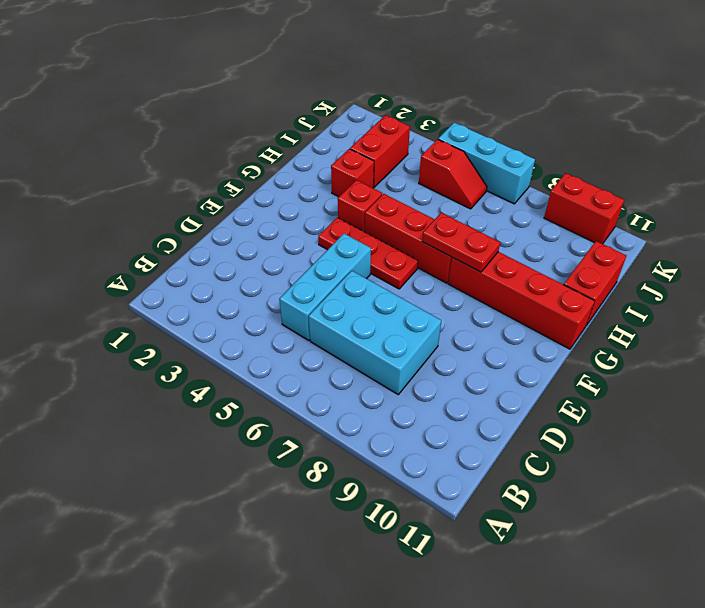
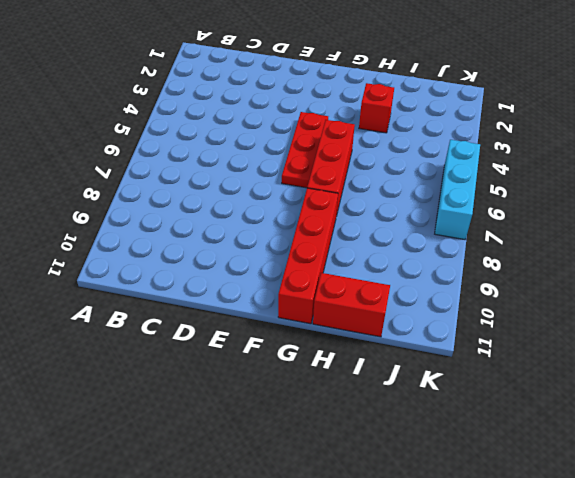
none -> cyan brick C5:E5 level 1
none -> cyan brick C6:D8 level 1
none -> red brick G4 level 1

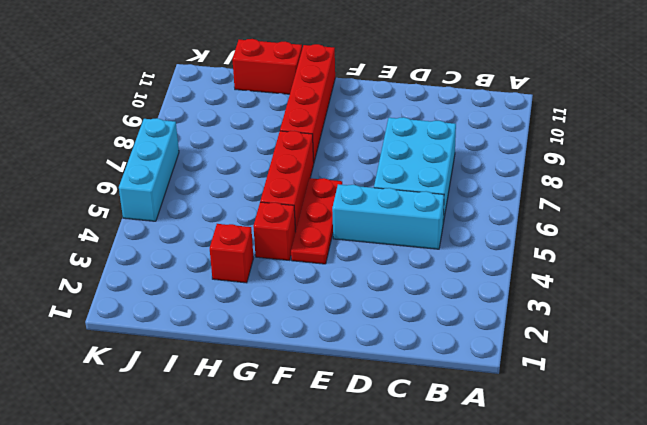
none -> red brick I3:J3 level 1
none -> red slope J5:J6 level 1 top 5
none -> red brick K9:K10 level 1

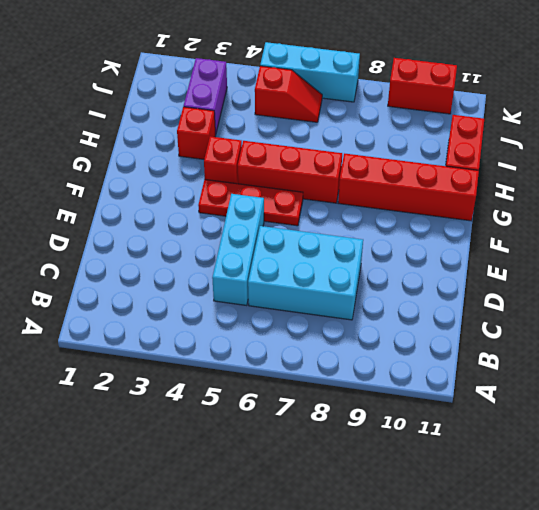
purple brick I3:J3 level 1 -> red brick I3:J3 level 1
none -> red plate G7:G8 level 2

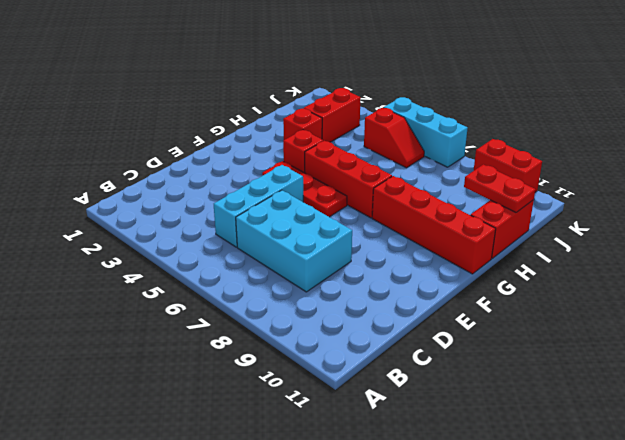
red plate I10:I11 level 2 -> red plate G7:G8 level 2

